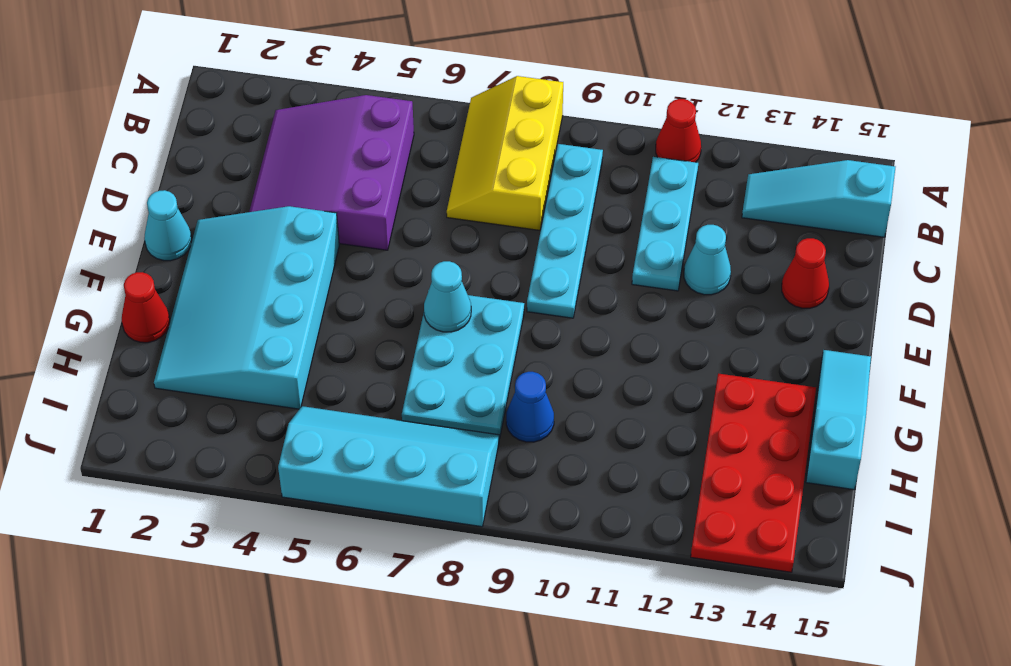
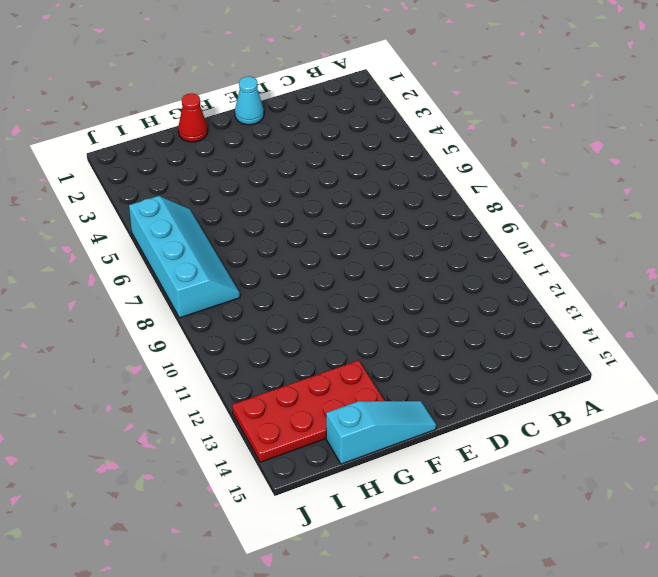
none -> yellow slope A7:C8 level 1 top 8
none -> red cone A11 level 1
none -> purple slope B3:D5 level 1 top 5

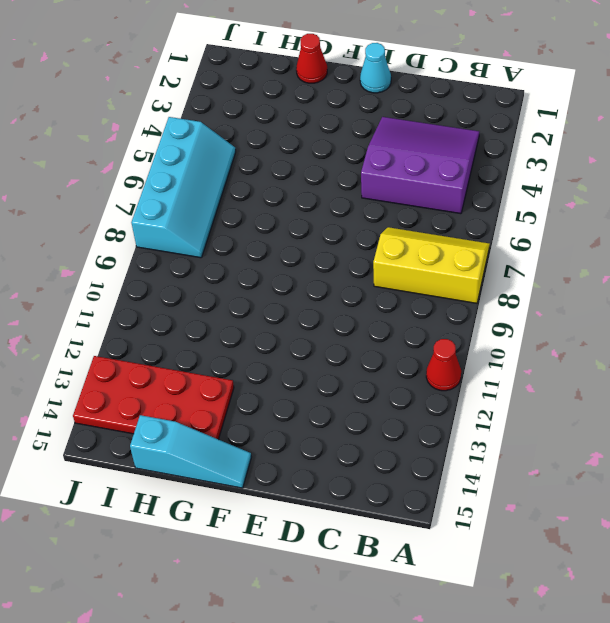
none -> cyan plate B9:E9 level 1
none -> cyan plate B11:D11 level 1
none -> cyan slope B13:B15 level 1 top 15

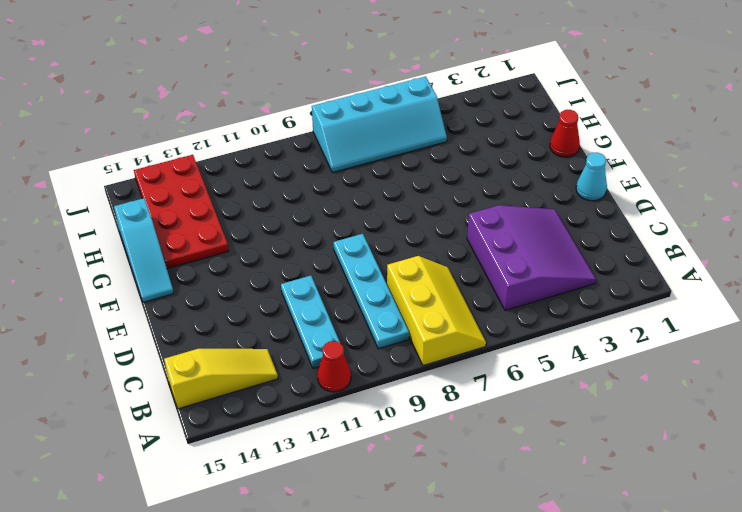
yellow slope B13:B15 level 1 top 15 -> cyan slope B13:B15 level 1 top 15
none -> cyan cone D12 level 1
none -> red cone D14 level 1
none -> cyan slope E2:H4 level 1 top 4

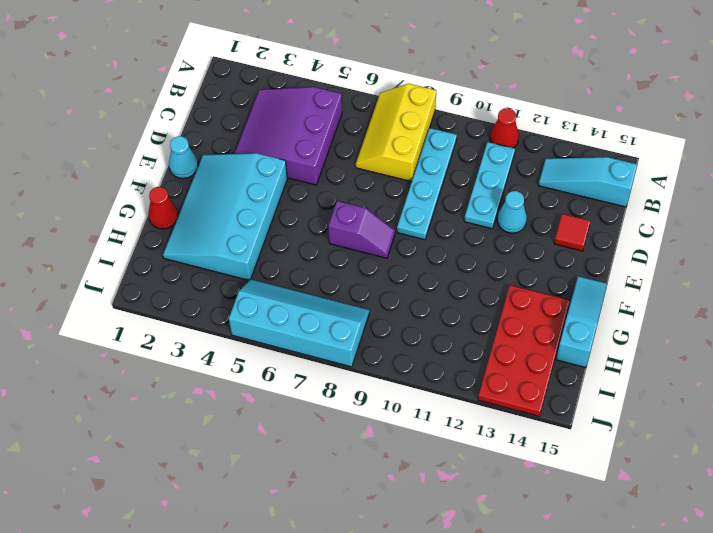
red tile D14 level 1 -> red cone D14 level 1
purple slope F7:F8 level 1 top 7 -> cyan plate F7:H8 level 1
none -> blue cone H9 level 1
none -> cyan cone F7 level 2

